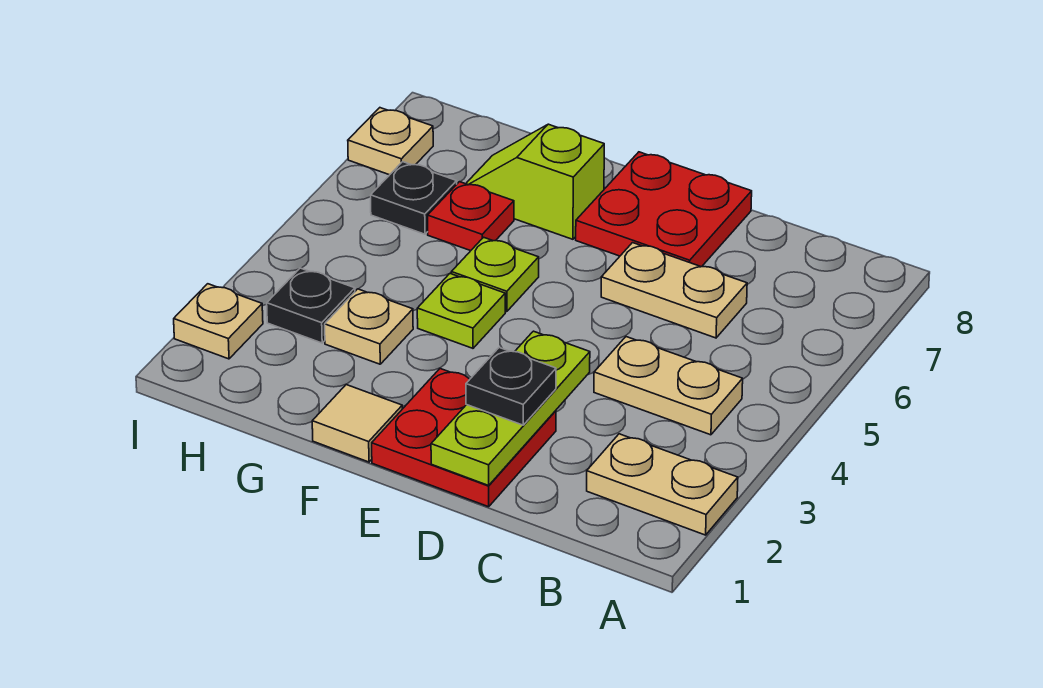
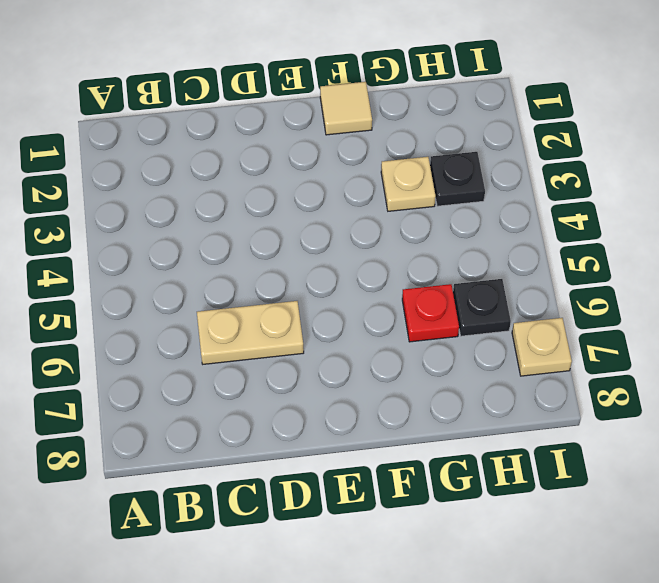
none -> tan plate A2:B2 level 1
none -> tan plate B4:C4 level 1
none -> red plate D1:E2 level 1

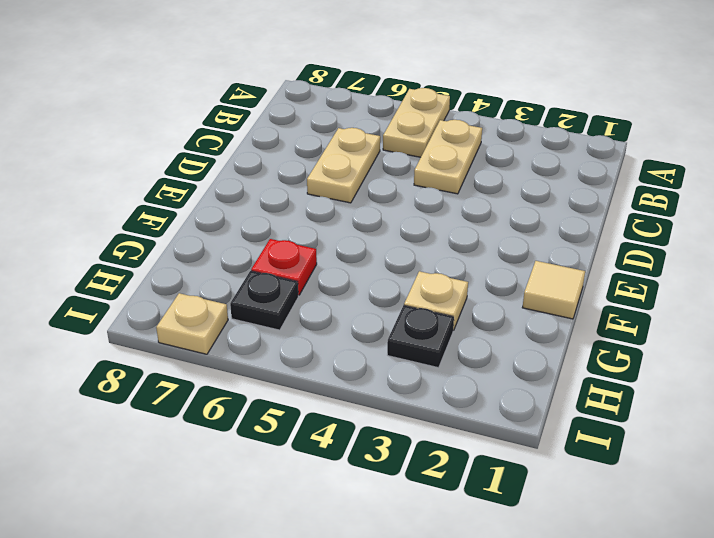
tan plate A5:B5 level 1 -> tan plate A2:B2 level 1
none -> red plate D1:E2 level 1
none -> red plate D7:E8 level 1
none -> lime plate F4 level 1

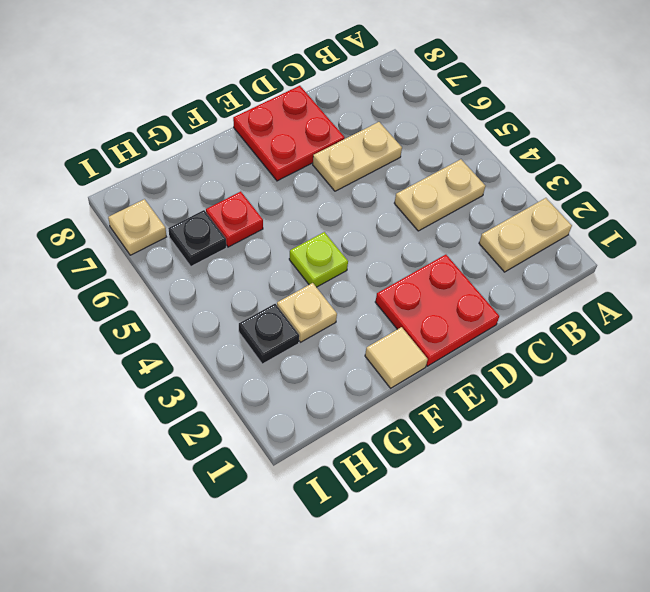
none -> lime plate F5 level 1
none -> lime slope F7:G7 level 1 top F
none -> tan plate I2 level 1

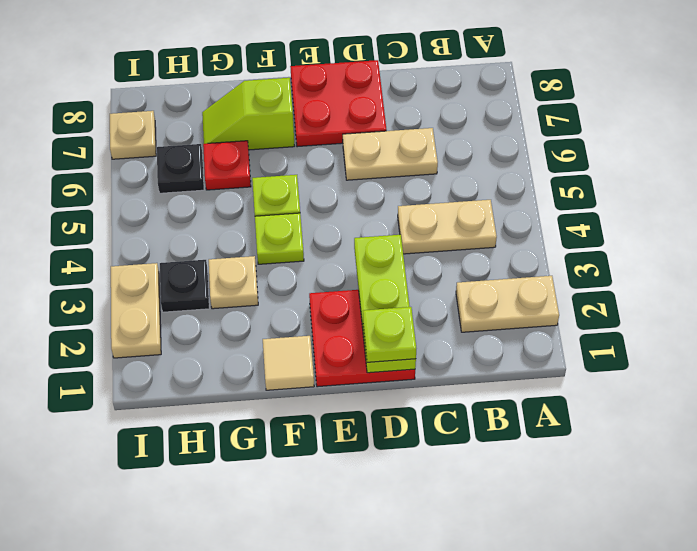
lime plate D1 level 3 -> none
tan plate I2:I3 level 1 -> tan plate I2 level 1
none -> black plate D2 level 3

